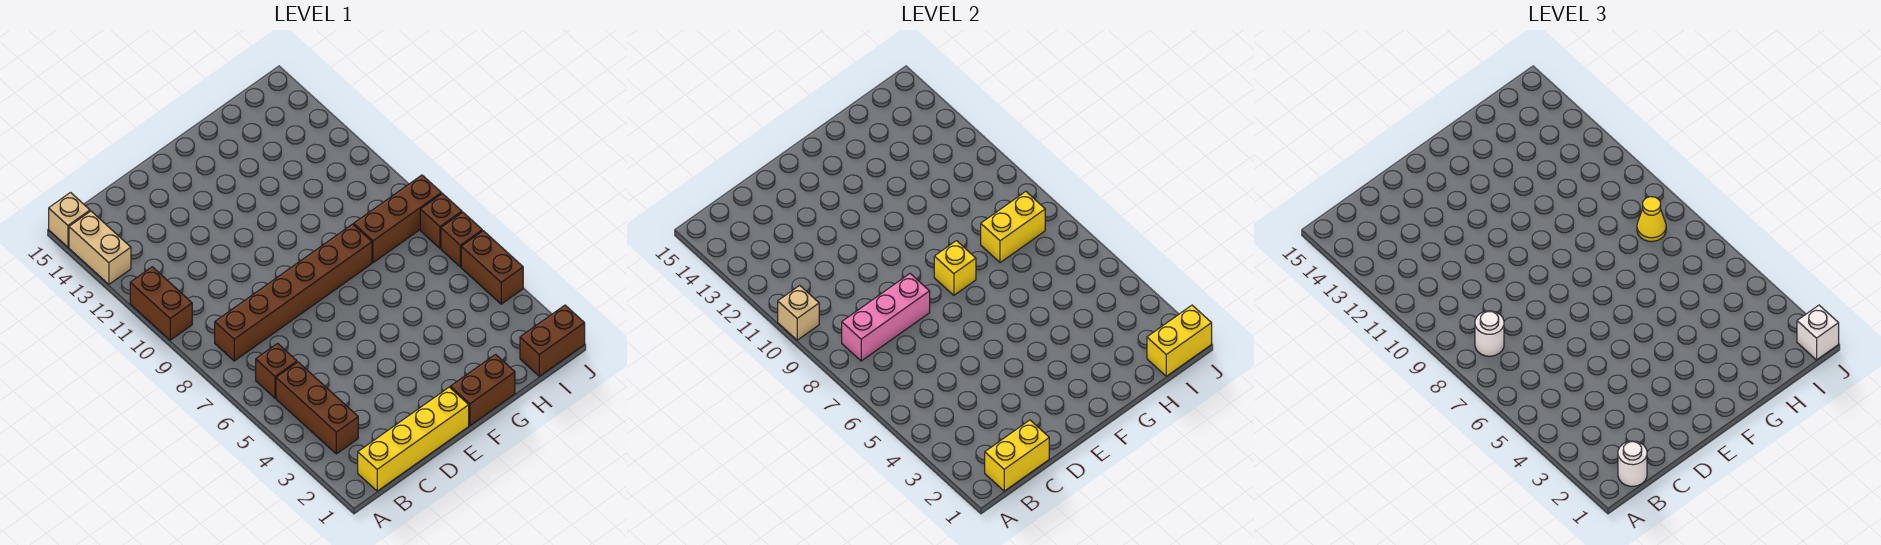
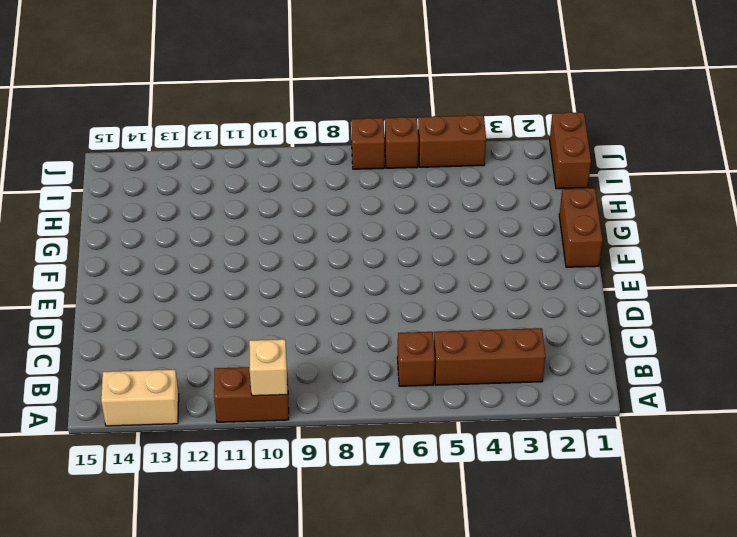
none -> tan brick A15 level 1
none -> yellow brick B1:E1 level 1
none -> brown brick B8:G8 level 1

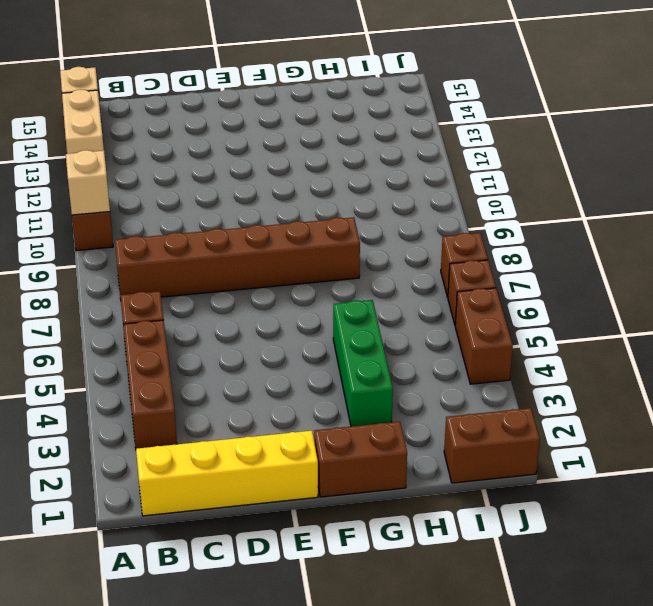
green brick G3:G5 level 1 -> none
none -> brown brick H8:J8 level 1
none -> yellow brick B1:C1 level 2
none -> pink brick B8:D8 level 2

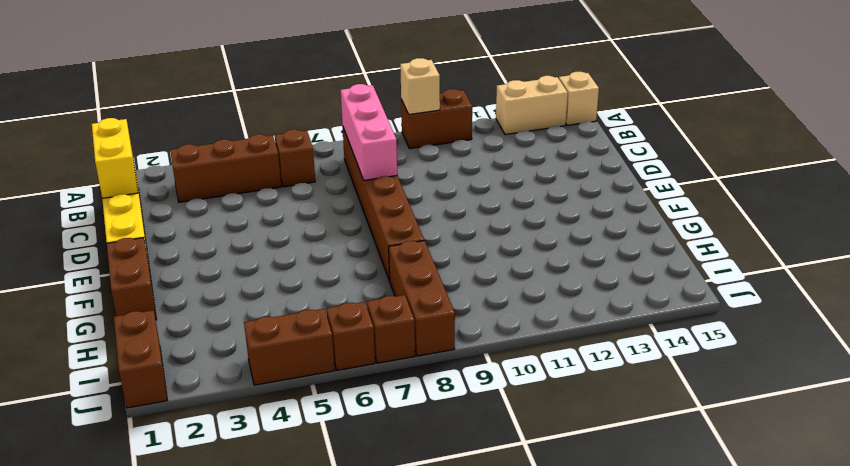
none -> yellow brick F8 level 2
none -> yellow brick H8:I8 level 2
none -> yellow brick I1:J1 level 2

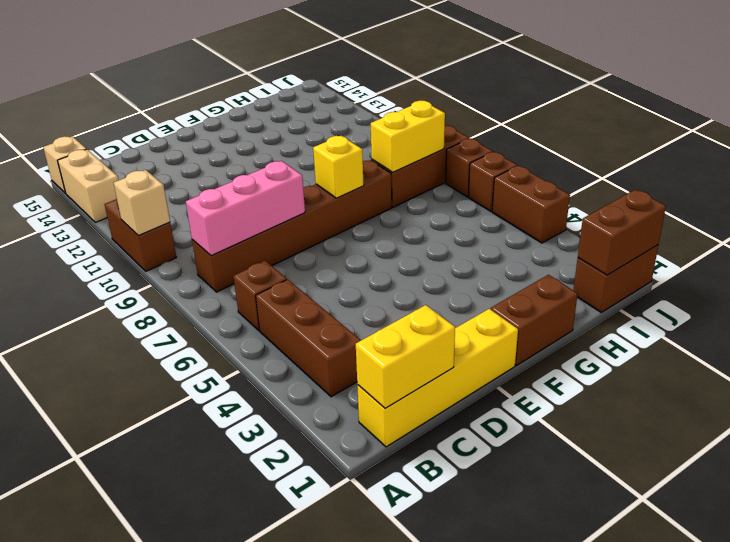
brown brick I1:J1 level 2 -> yellow brick I1:J1 level 2
none -> white round brick B1 level 3
none -> white round brick B8 level 3
none -> yellow cone I8 level 3

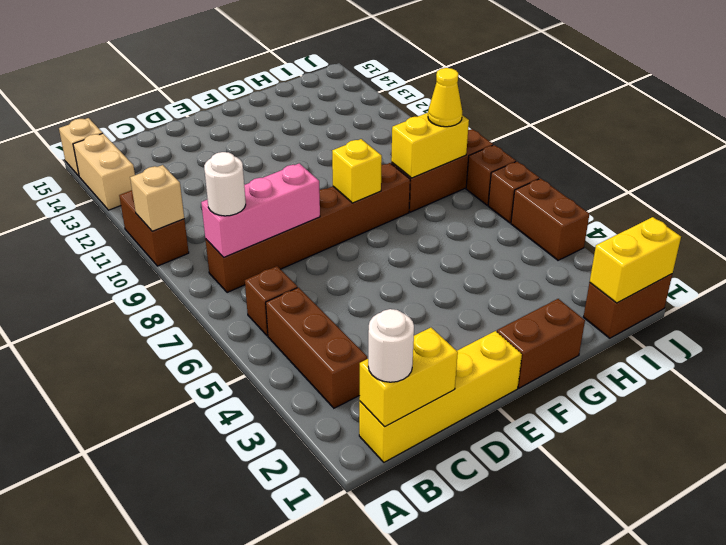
none -> white brick J1 level 3

